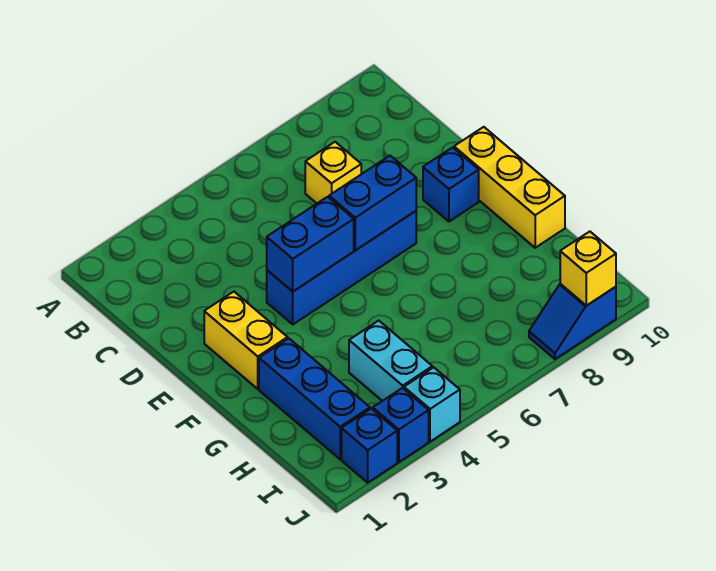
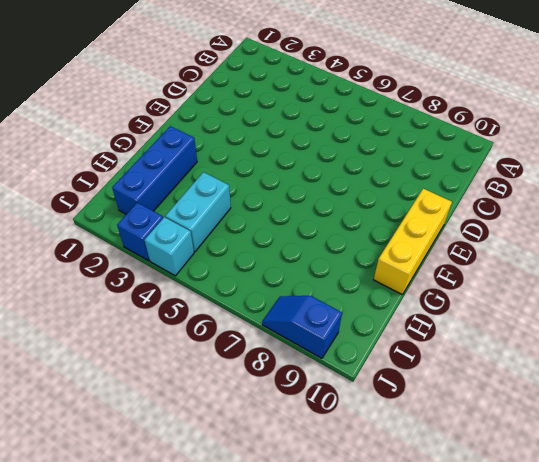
none -> yellow brick C7 level 1
none -> yellow brick E2:F2 level 1
none -> blue brick E4:E7 level 1

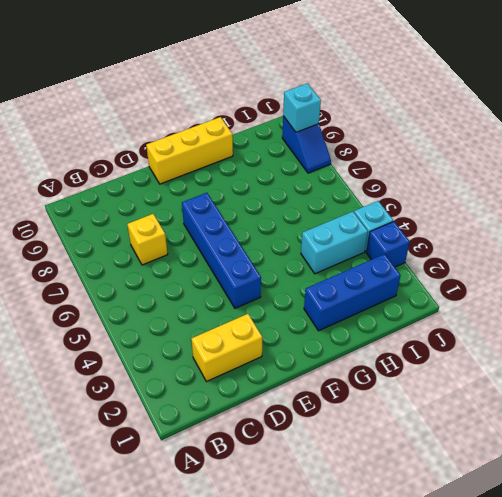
yellow brick C2:D2 level 1 -> yellow brick E2:F2 level 1
cyan brick J9 level 2 -> yellow brick J9 level 2
none -> blue brick E9 level 1
none -> blue brick J2 level 1
none -> blue brick E4:E5 level 2

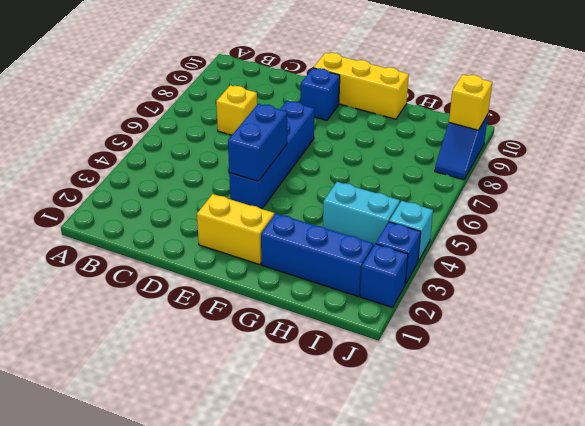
none -> blue brick E6:E7 level 2

